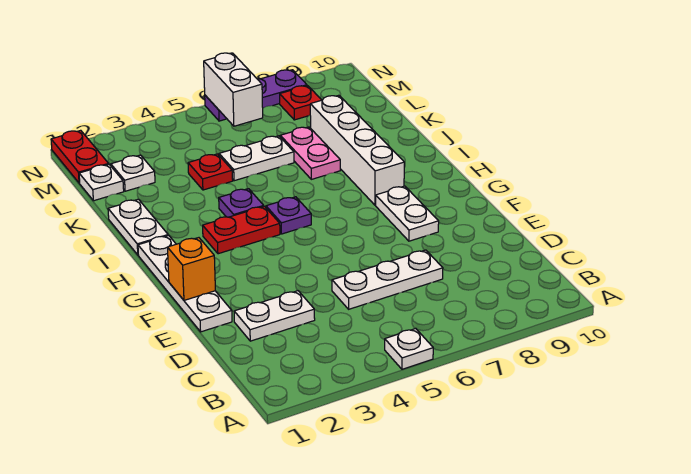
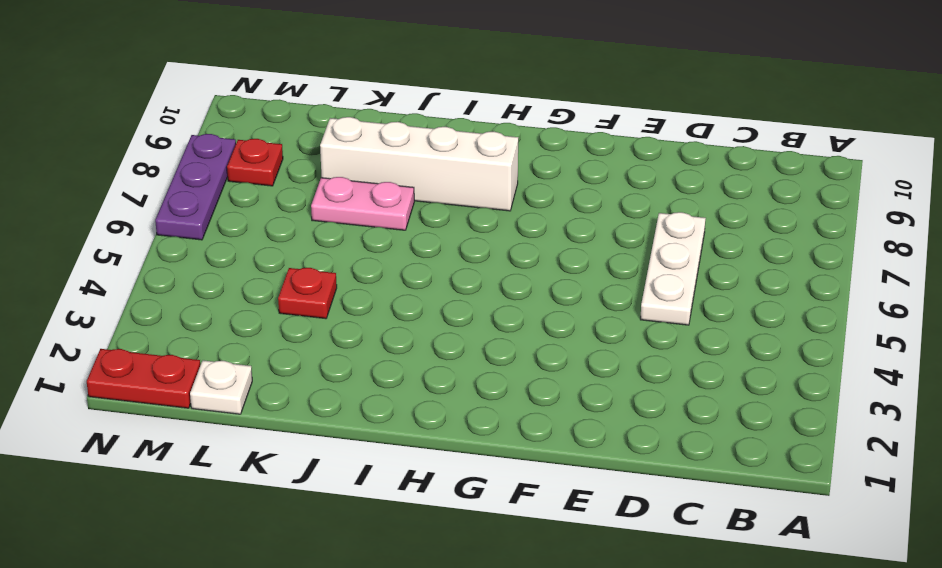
none -> white plate A5 level 1
none -> white plate D2:D3 level 1
none -> white plate E1:H1 level 1

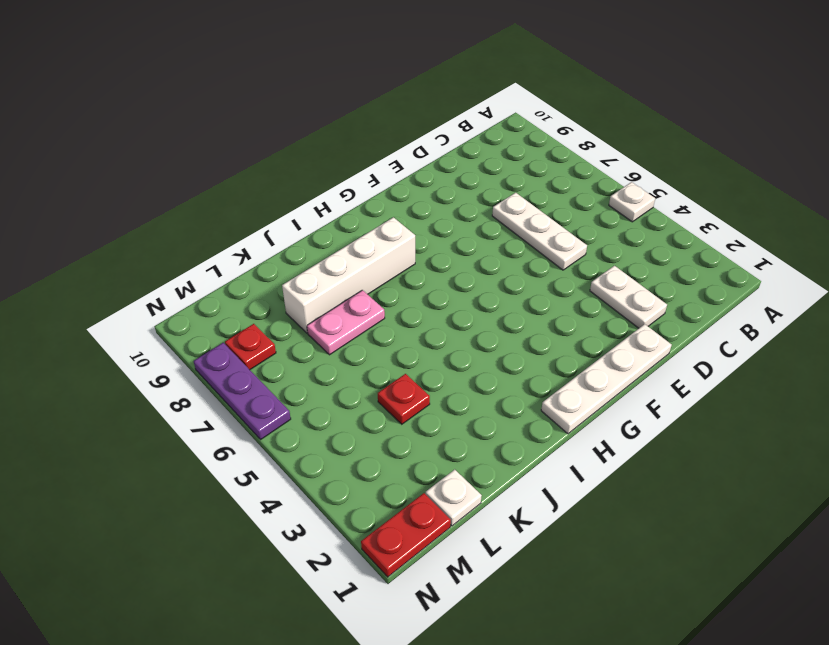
none -> white plate F8:G8 level 1
none -> red plate H3:H4 level 1
none -> purple plate H5 level 1

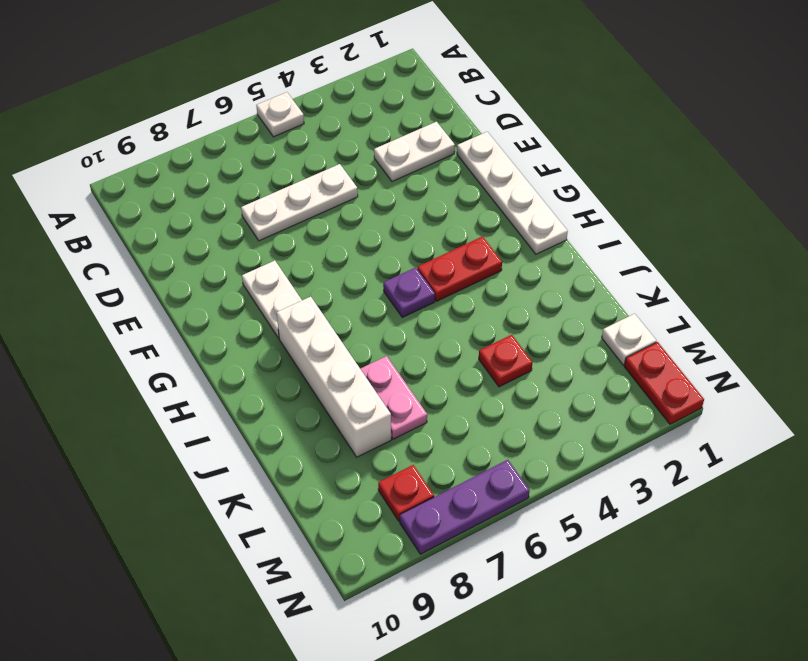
none -> white plate I1:J1 level 1
none -> purple plate I4 level 1
none -> white plate K5:K6 level 1

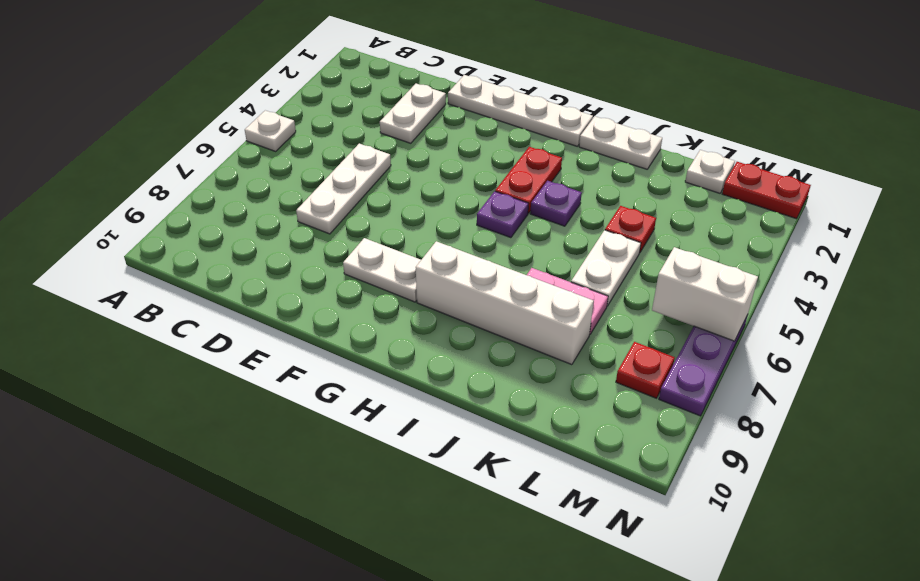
none -> white plate L2 level 1
none -> orange brick F1 level 2

